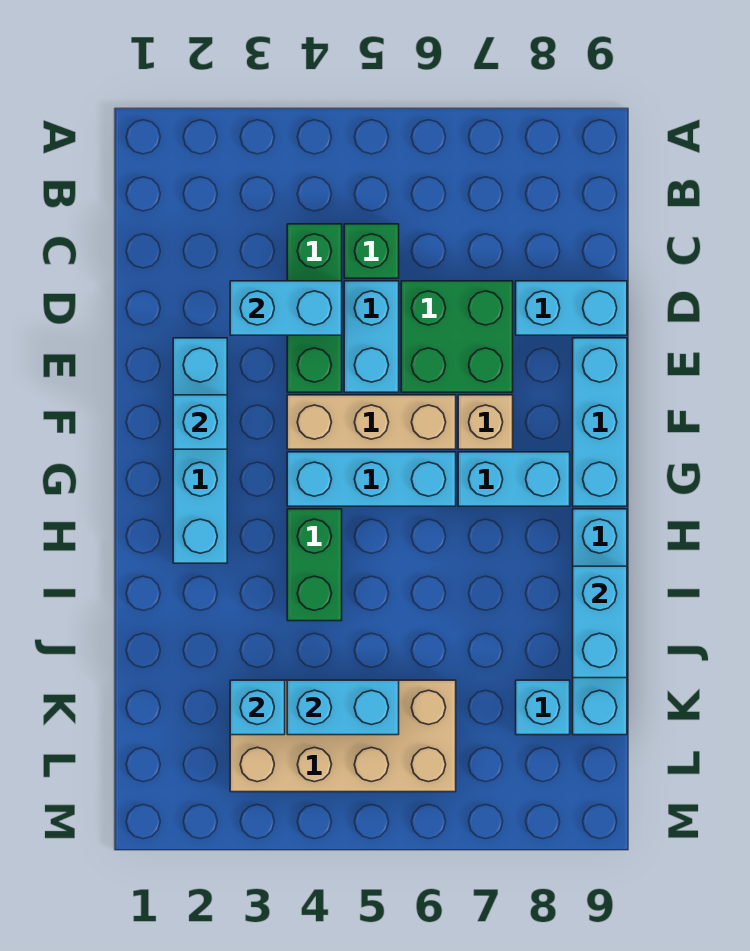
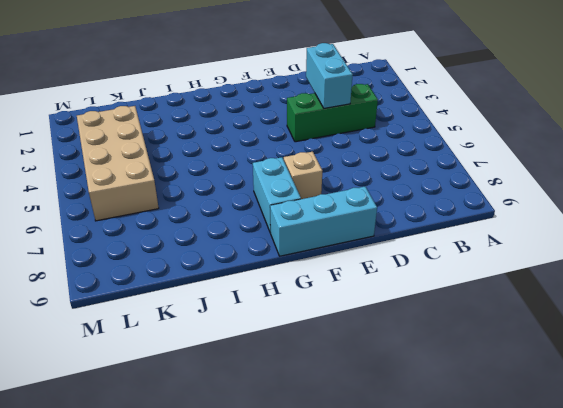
none -> green brick C5 level 1
none -> cyan brick D5:E5 level 1
none -> green brick D6:E7 level 1

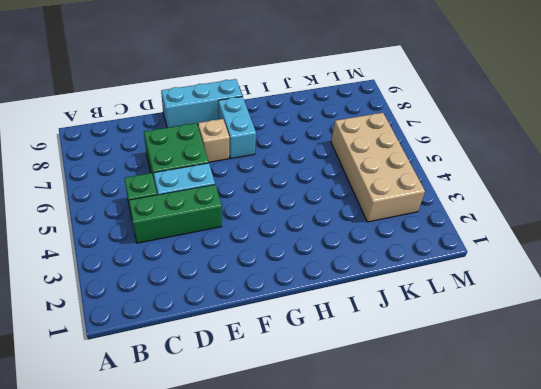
none -> cyan brick D8:D9 level 1
none -> cyan brick E2:H2 level 1
none -> tan brick F4:F6 level 1

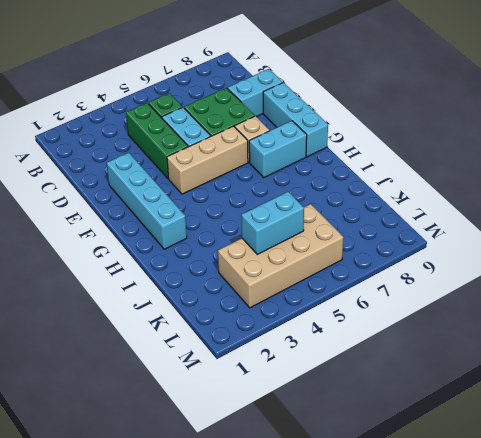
none -> cyan brick G4:G6 level 1
none -> green brick H4:I4 level 1
none -> cyan brick H9:K9 level 1

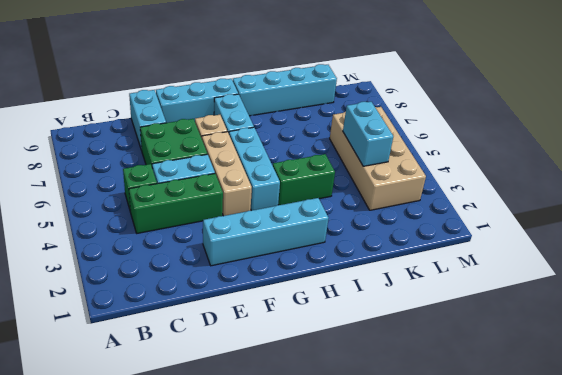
none -> cyan brick K8 level 1
none -> cyan brick D3:D4 level 2
none -> cyan brick F2 level 2

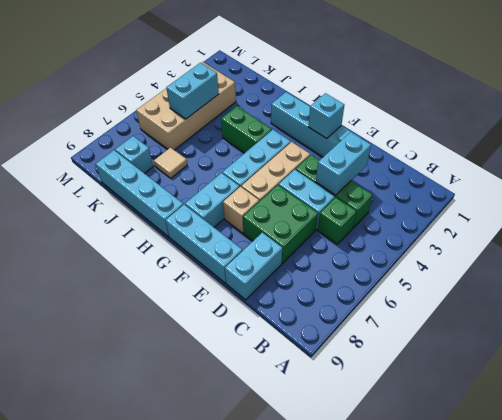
tan tile J7 level 1 -> none
none -> cyan brick I9:J9 level 2
none -> cyan brick K3 level 2

